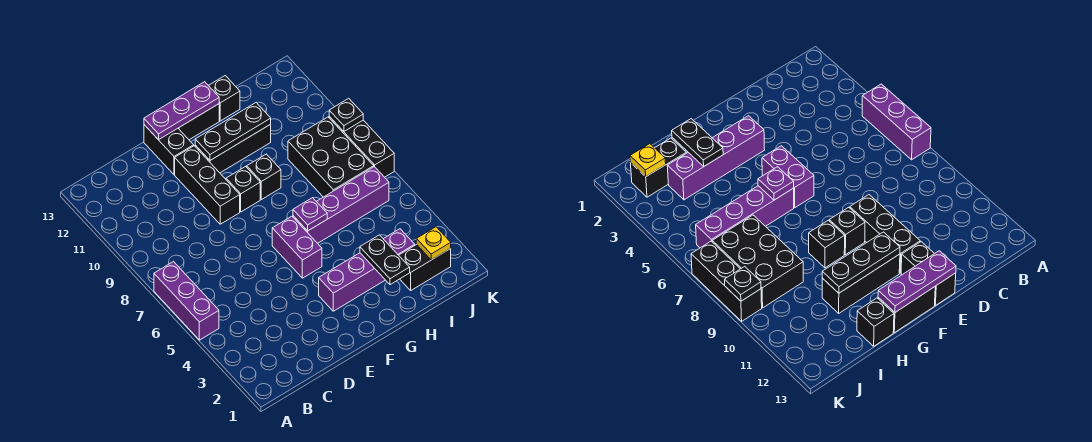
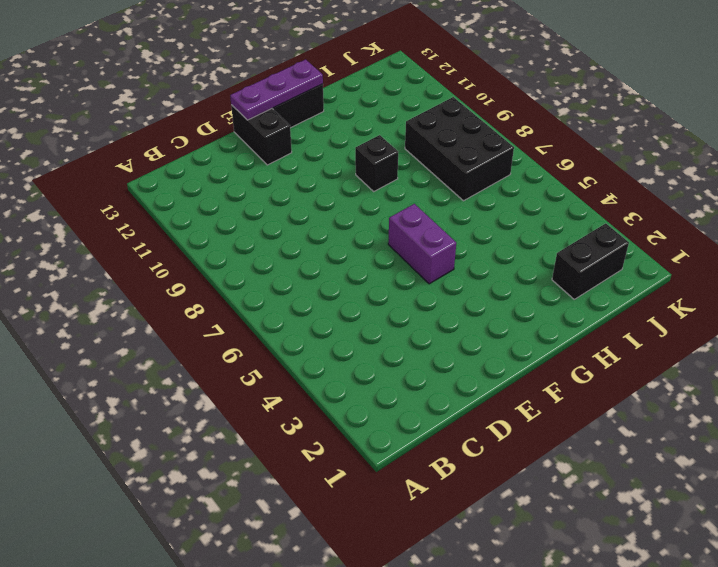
none -> purple brick A5:A7 level 1
none -> black brick E9:E11 level 1
none -> purple brick F3:I3 level 1

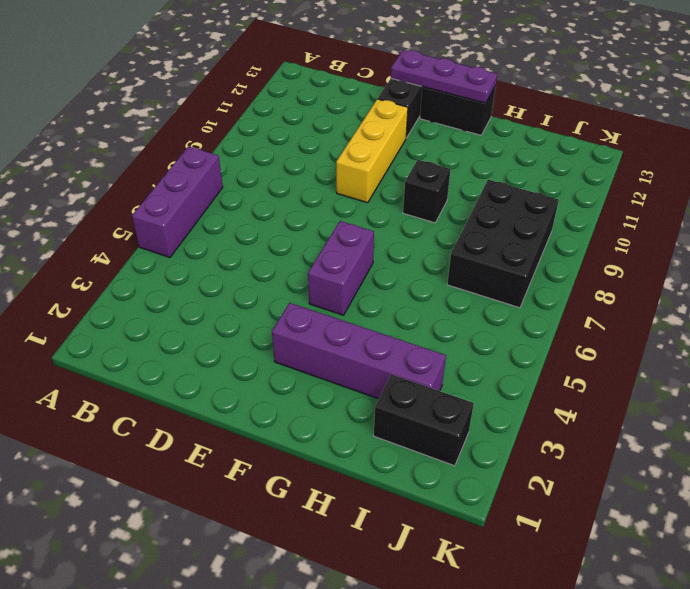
yellow brick E9:E11 level 1 -> black brick E9:E11 level 1
none -> black brick F9 level 1
none -> black brick F11:H11 level 1
none -> purple brick G6:J6 level 1

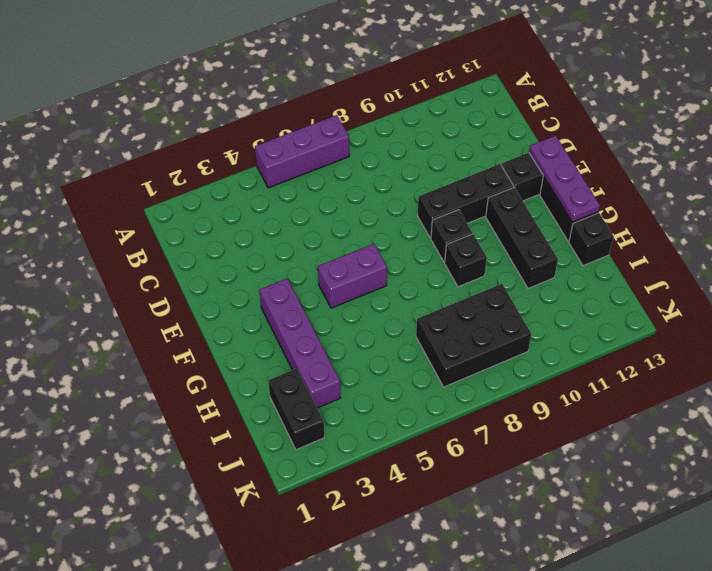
none -> purple brick G6:J6 level 1
none -> black brick K7:K9 level 1
none -> black plate F11:H11 level 2

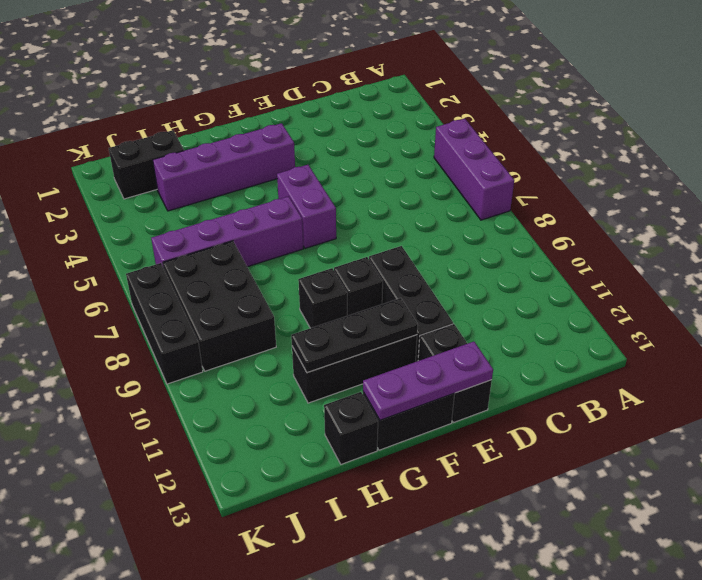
none -> purple plate G6 level 2
none -> black plate H2:H3 level 2
none -> yellow plate J2 level 2

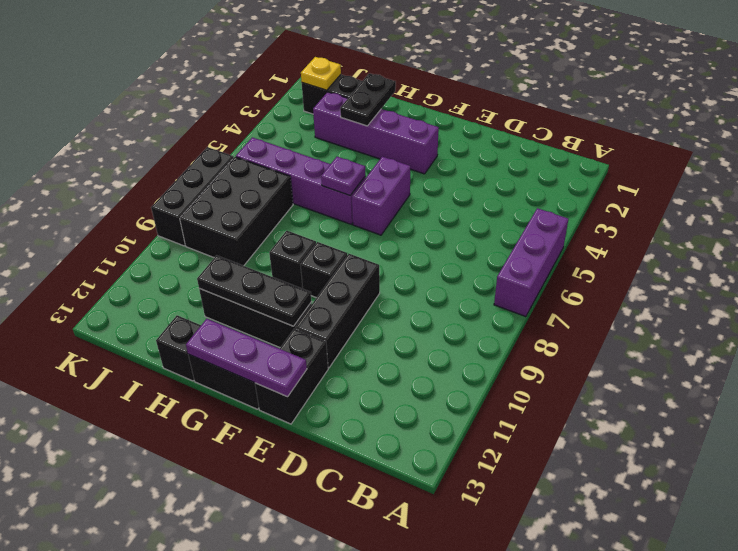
none -> black plate K9 level 2

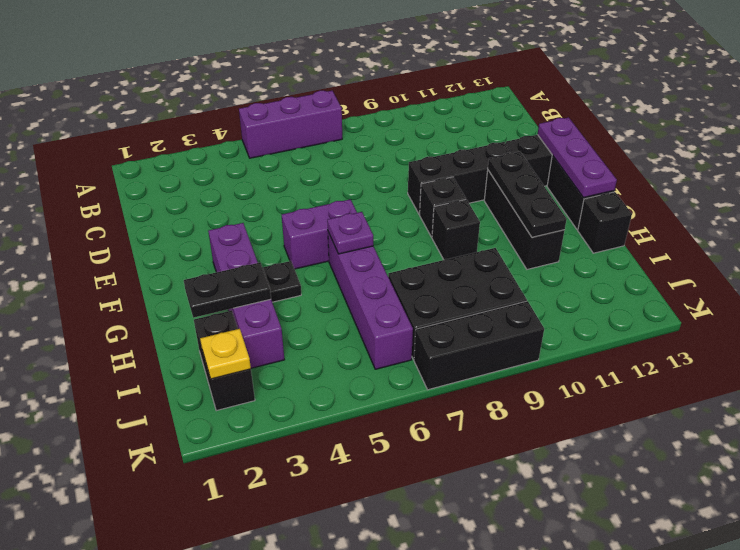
black plate G4 level 1 -> black plate K9 level 2

